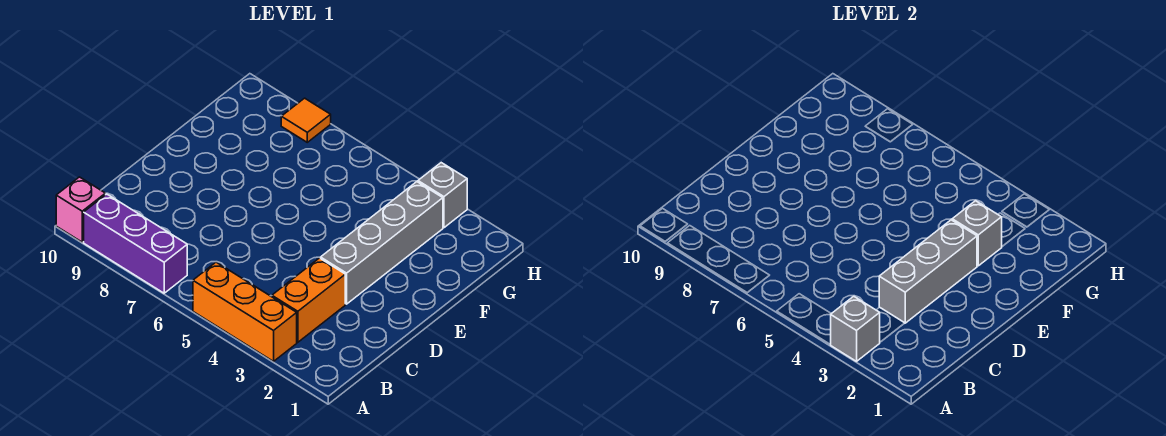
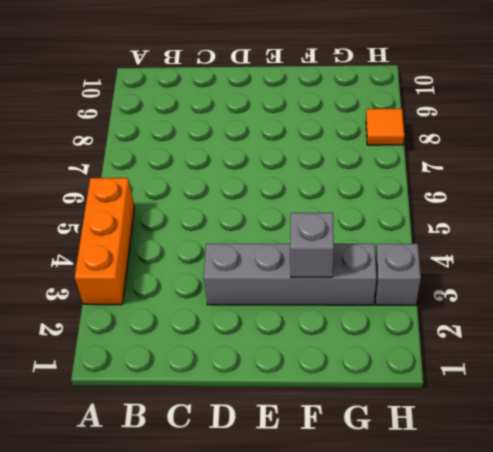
none -> purple brick A7:A9 level 1
none -> pink brick A10 level 1

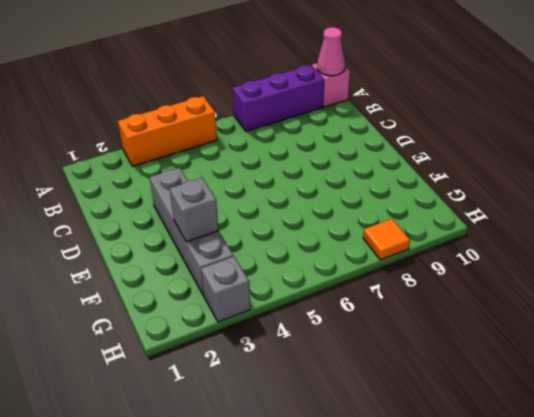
pink cone A10 level 2 -> none
none -> orange brick B3:C3 level 1
none -> grey brick A3 level 2

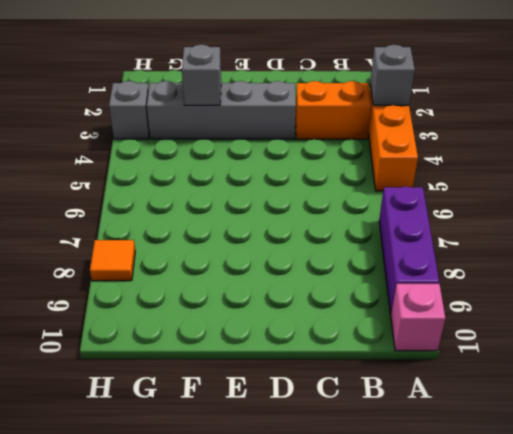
none -> grey brick C3:E3 level 2

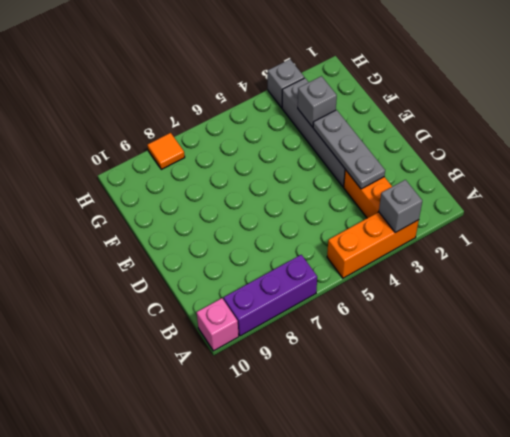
grey plate C3:E3 level 2 -> grey brick C3:E3 level 2

